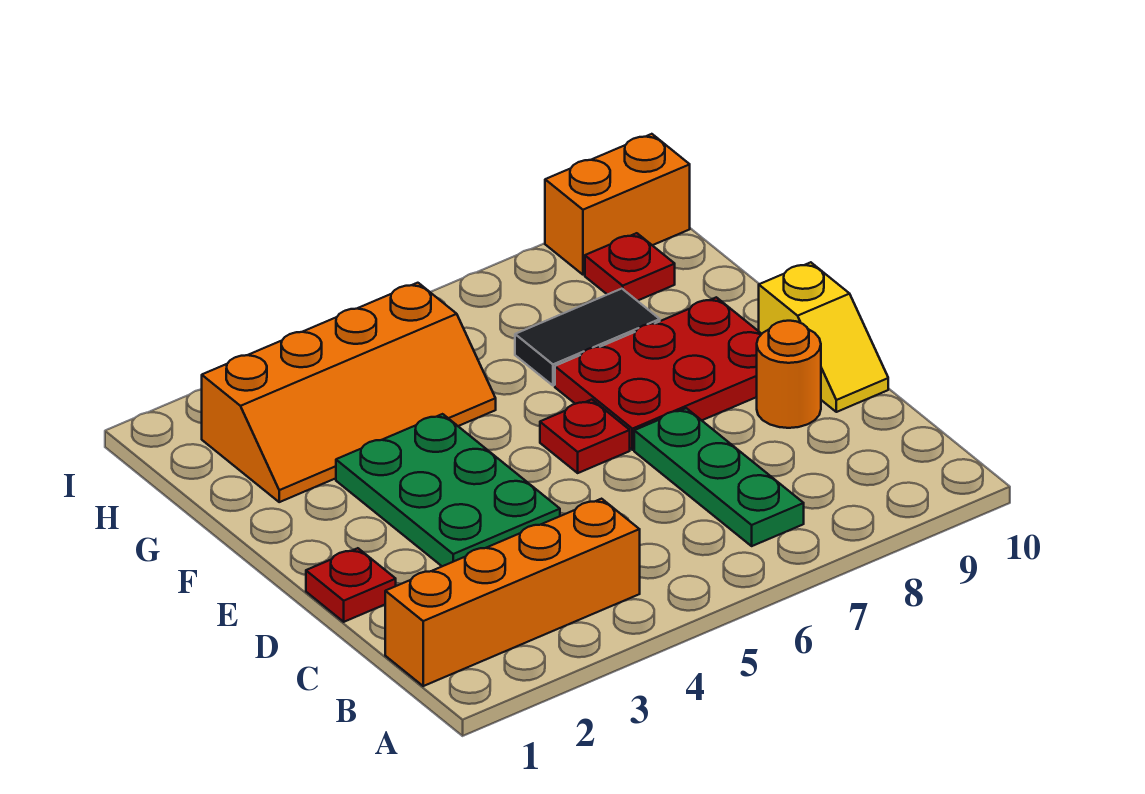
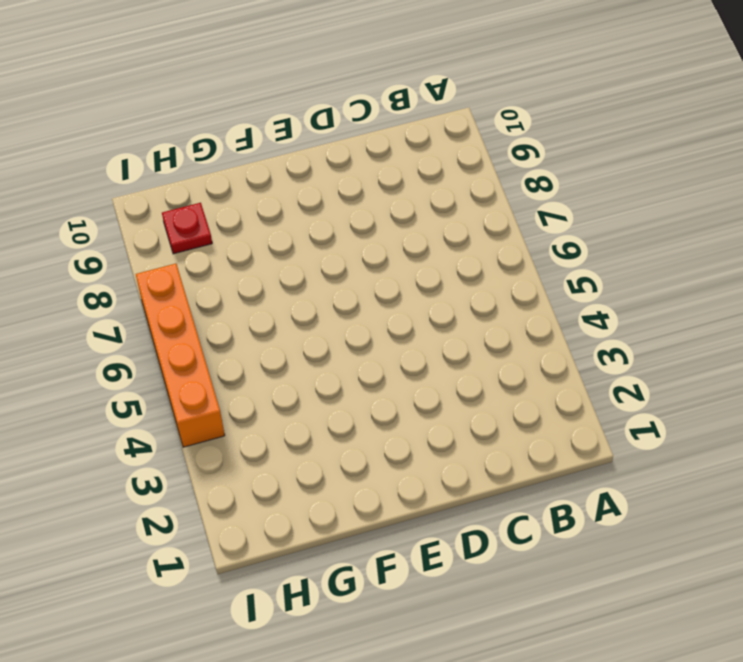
orange brick I4:I7 level 1 -> orange brick B1:B4 level 1
none -> green plate B7:D7 level 1
none -> red plate D1 level 1
none -> green plate D3:F4 level 1

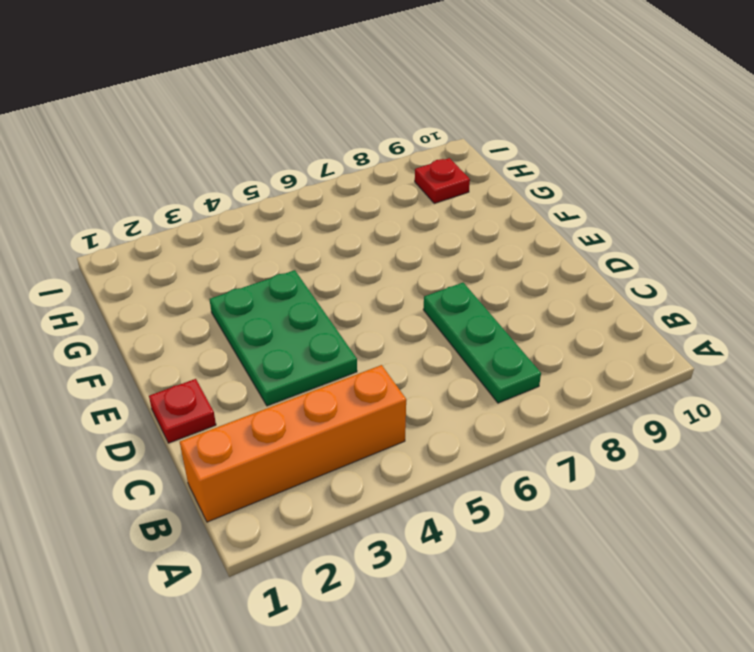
none -> orange round brick D9 level 1
none -> yellow slope D10:E10 level 1 top E
none -> red plate E6 level 1

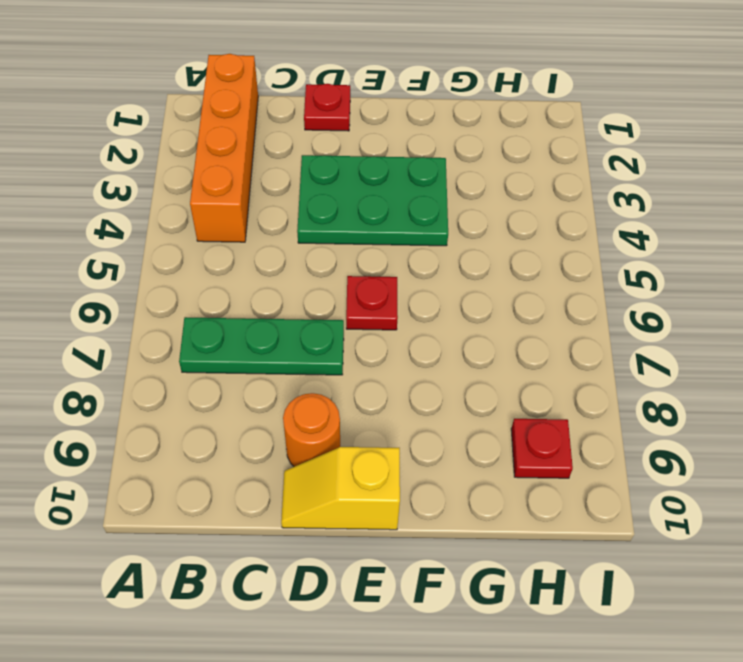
none -> red plate E7:F9 level 1
none -> orange slope G2:H5 level 1 top H
none -> black tile G7:G8 level 1

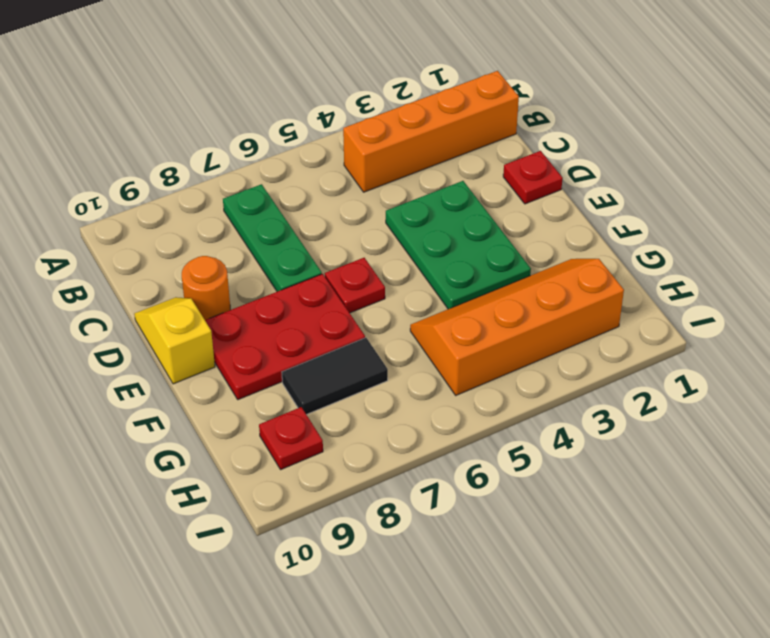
none -> orange brick I9:I10 level 1

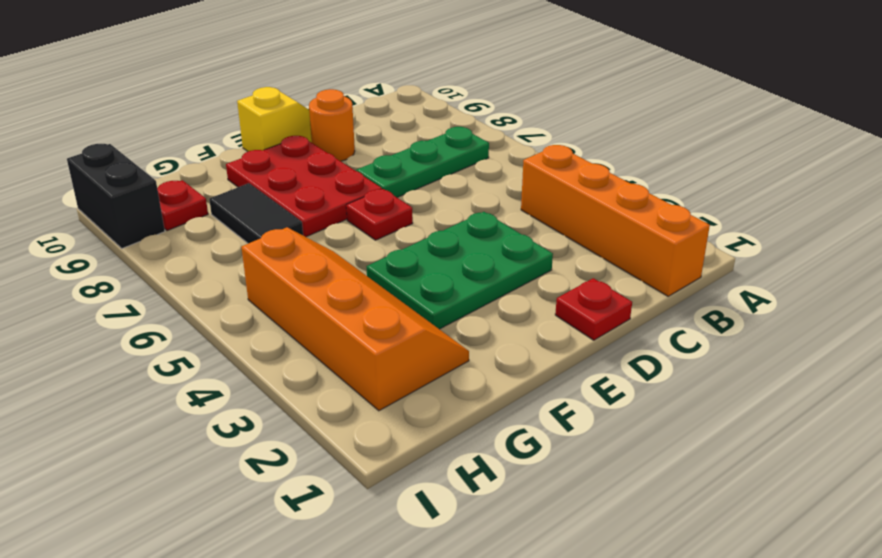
black brick I9:I10 level 1 -> orange brick I9:I10 level 1

